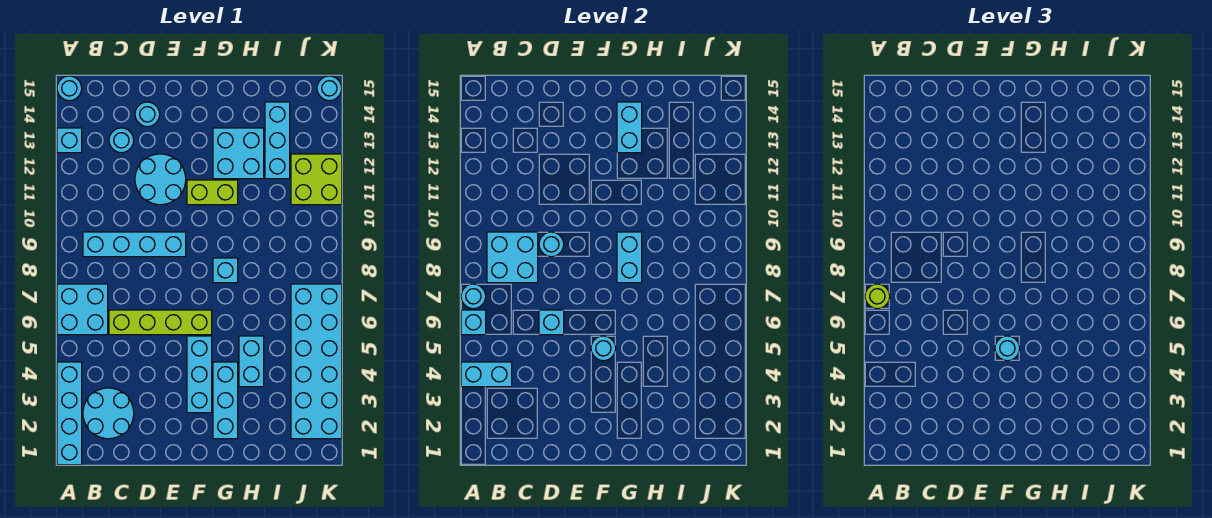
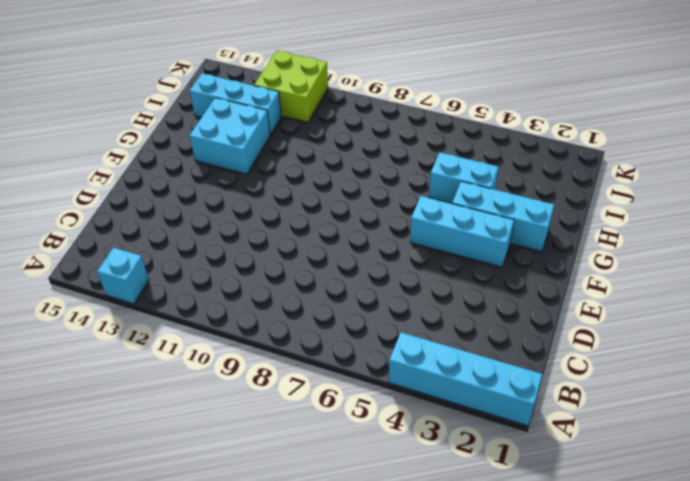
none -> cyan brick A6:B7 level 1
none -> cyan round brick A15 level 1
none -> cyan round brick B2:C3 level 1
none -> cyan brick B9:E9 level 1

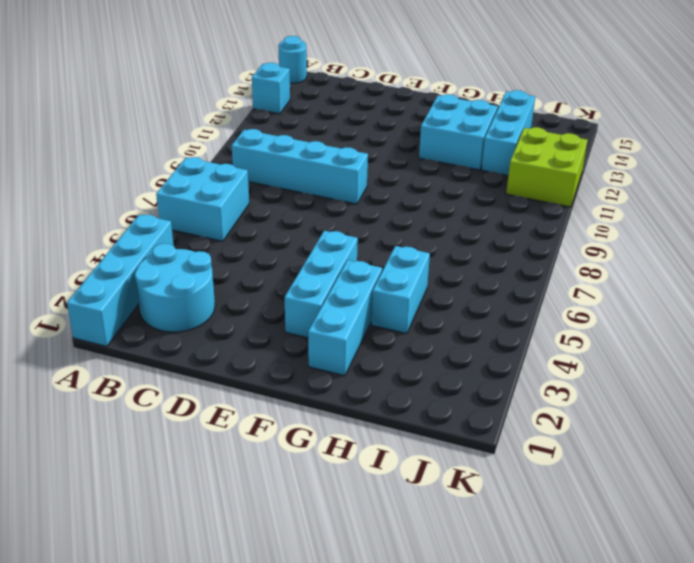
none -> lime brick C6:F6 level 1
none -> cyan round brick C13 level 1
none -> cyan round brick D11:E12 level 1
none -> cyan round brick D14 level 1

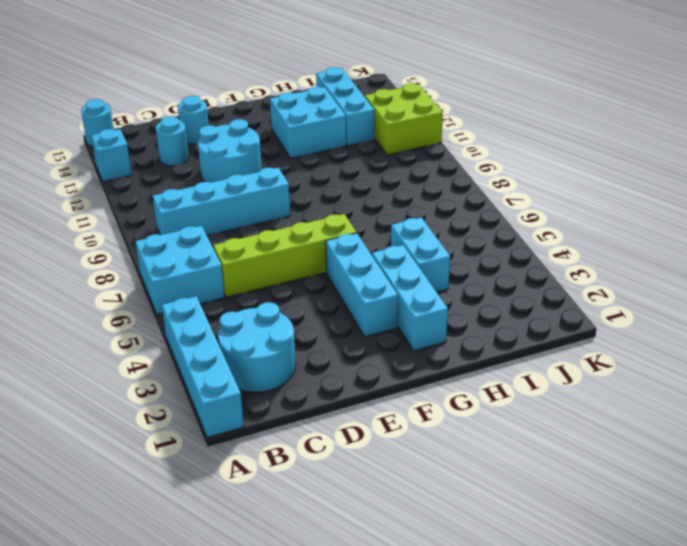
none -> lime brick F11:G11 level 1
none -> cyan brick G8 level 1
none -> cyan brick J2:K7 level 1
none -> cyan round brick K15 level 1

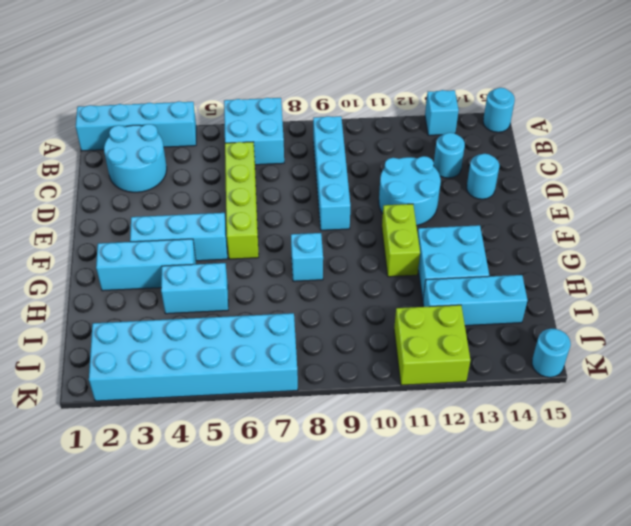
none -> cyan brick A4:B4 level 2
none -> cyan brick A6 level 2
none -> cyan round brick A7 level 2
none -> cyan brick B8:C9 level 2

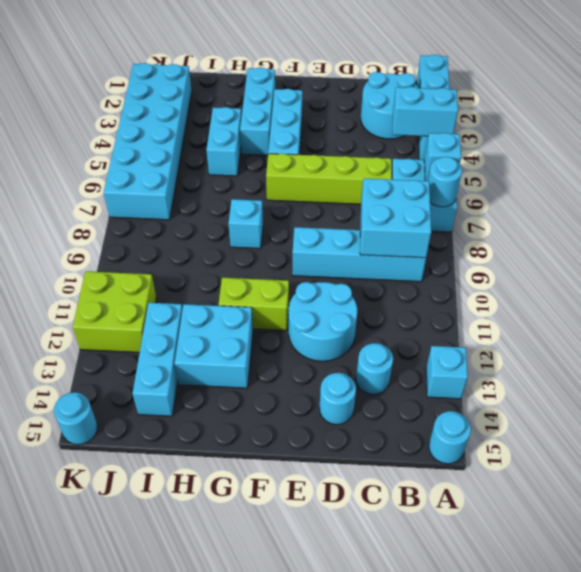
none -> cyan brick D6 level 2
none -> cyan round brick D9 level 2
none -> cyan round brick F5 level 2
none -> cyan brick G8:G9 level 2

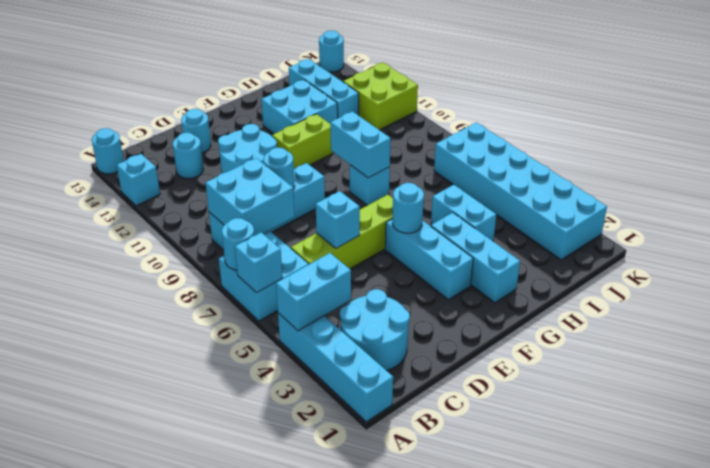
none -> cyan brick G13:G14 level 2
none -> lime round brick A7 level 3
none -> cyan round brick F5 level 3

